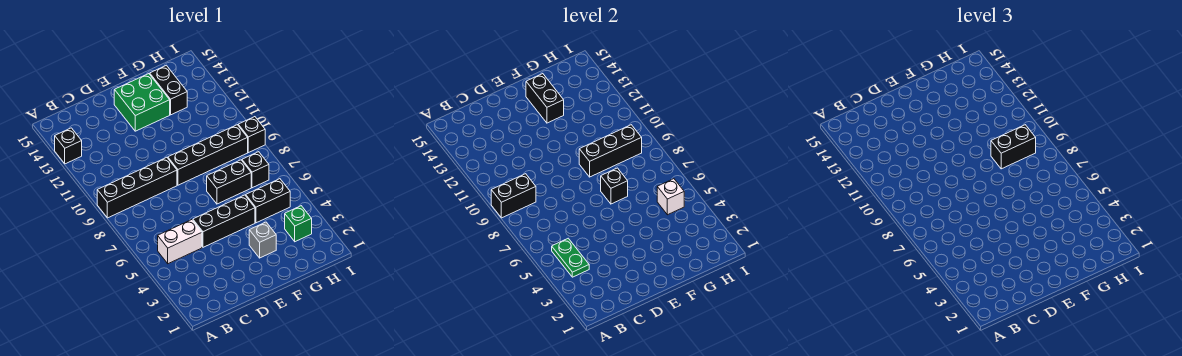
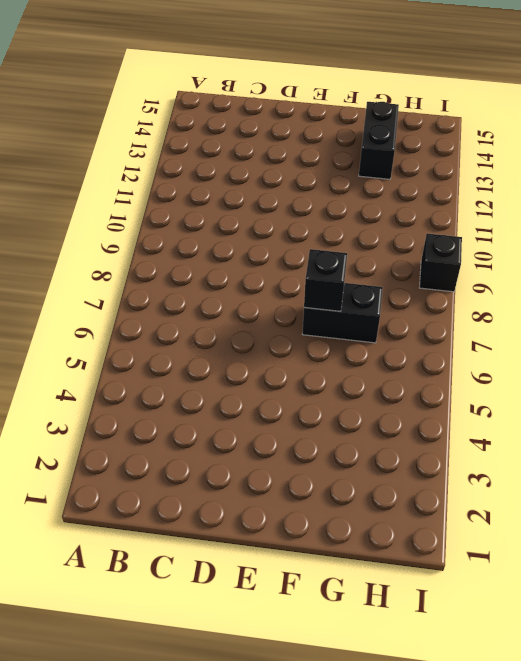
none -> black brick A9:D9 level 1
none -> black brick A13 level 1
none -> white brick B5:C5 level 1

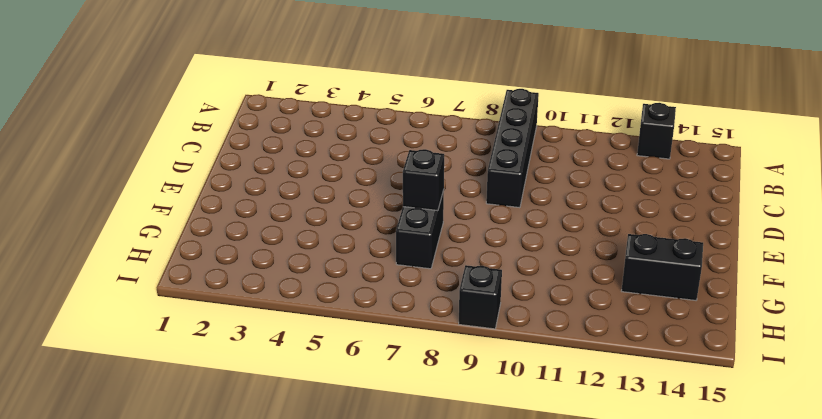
none -> white brick B5:C5 level 1
none -> black brick D5:F5 level 1
none -> black brick E9:H9 level 1

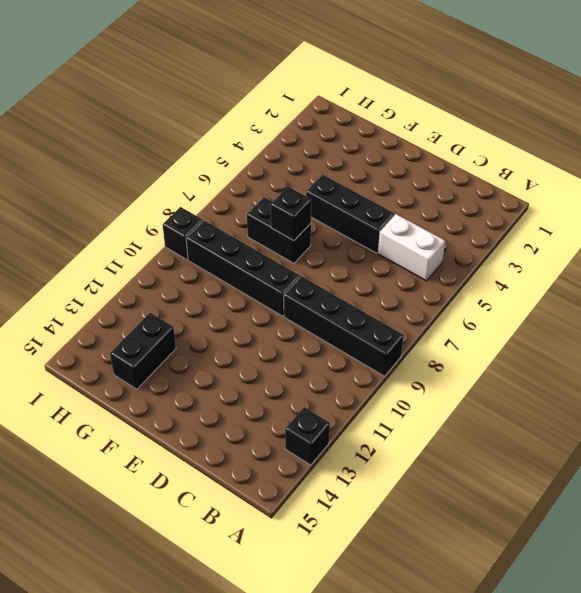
none -> green brick E13:F14 level 1
none -> grey brick F3 level 1
none -> black brick G5:H5 level 1

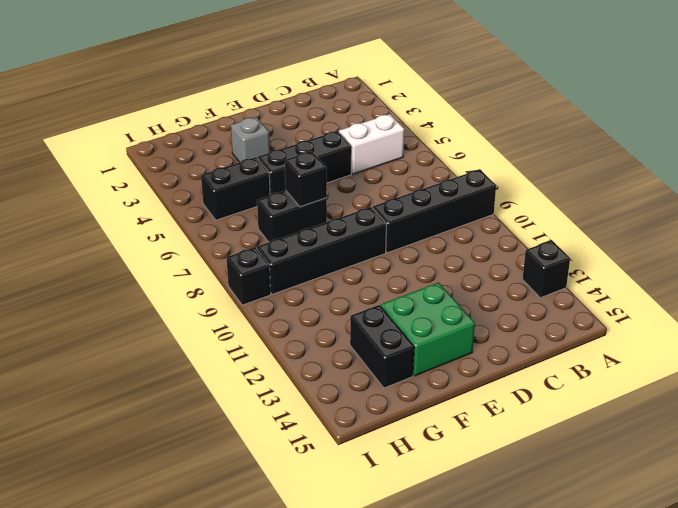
none -> green brick H3 level 1
none -> black brick H7 level 1
none -> black brick A9:B9 level 2

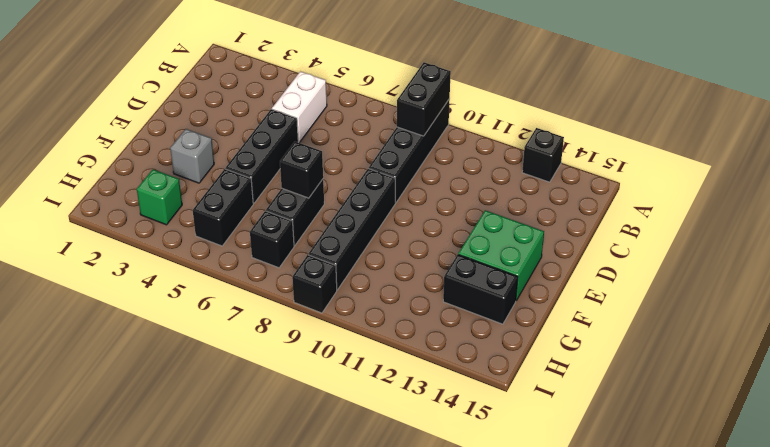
none -> green plate B4:B5 level 2
none -> black brick F9:H9 level 2
none -> black brick F13:F14 level 2

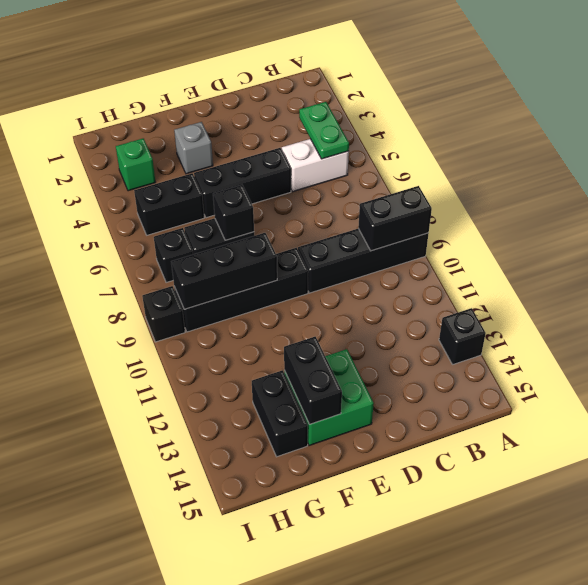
none -> white brick H5 level 2
none -> black brick G9:H9 level 3

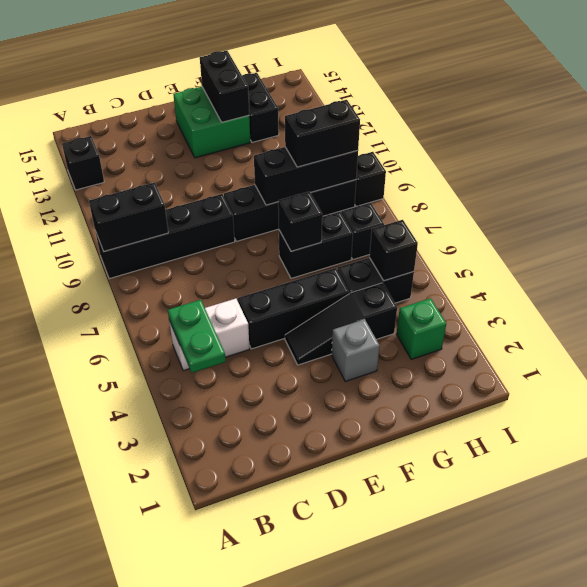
black slope E4:G4 level 1 top G -> none
black brick H5 level 2 -> white brick H5 level 2

